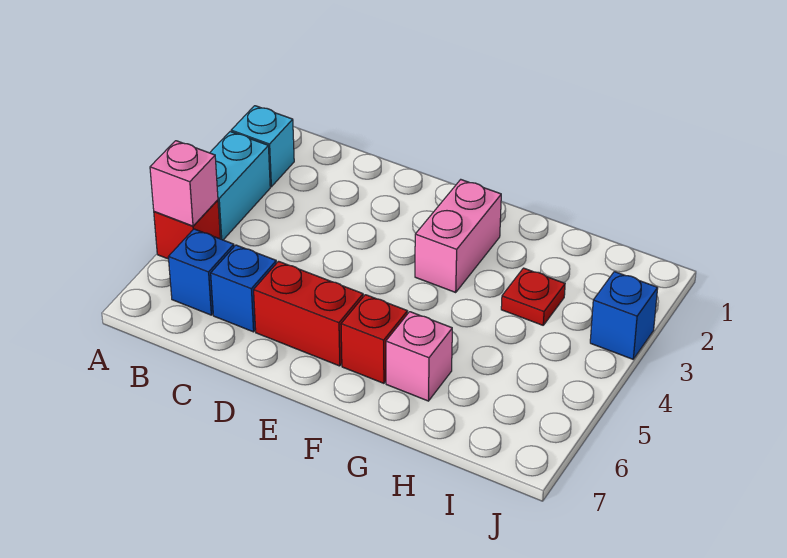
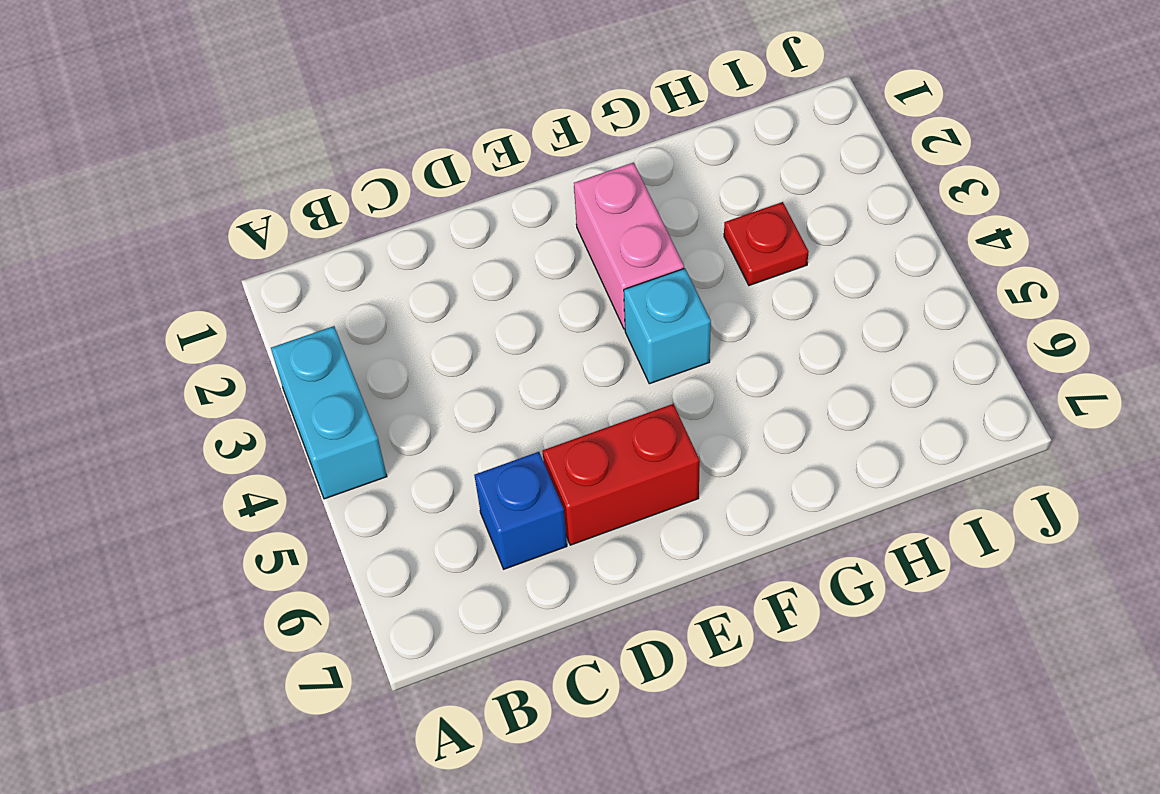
cyan brick F4 level 1 -> cyan brick A2 level 1
none -> red brick A5 level 1
none -> blue brick B6 level 1
none -> red brick F6 level 1

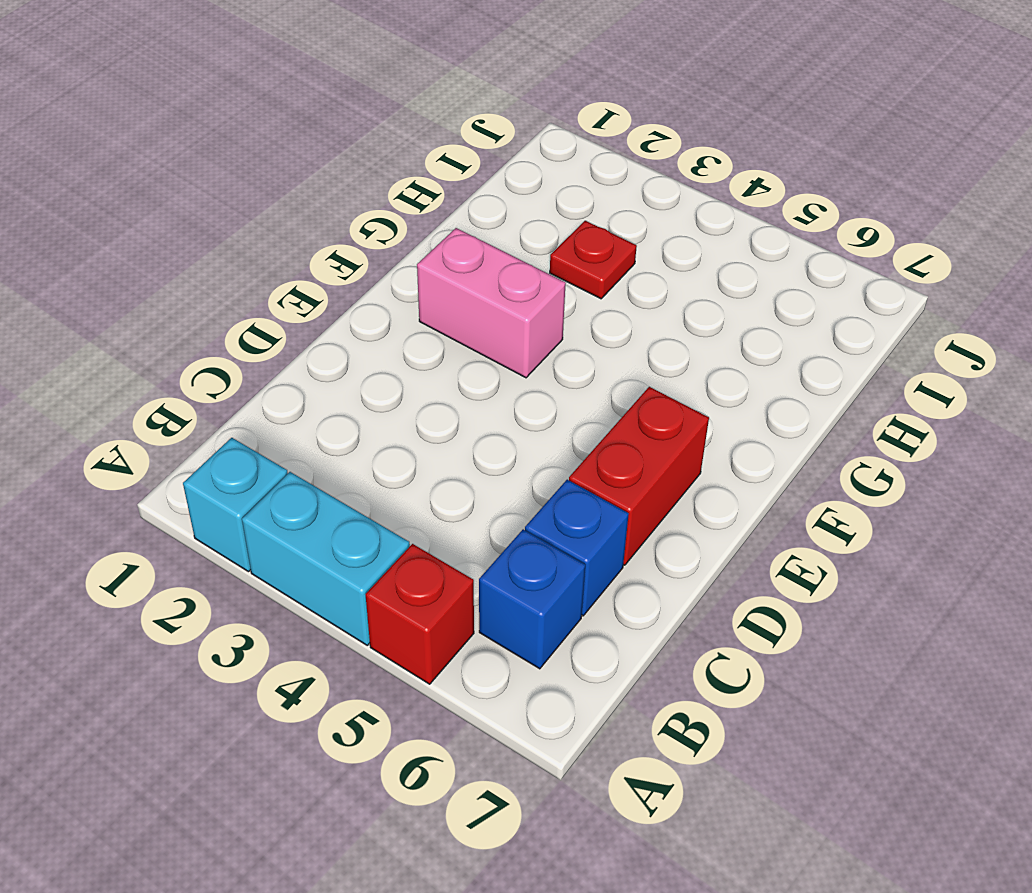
none -> red brick F6 level 1
none -> pink brick G6 level 1
none -> blue brick J3 level 1

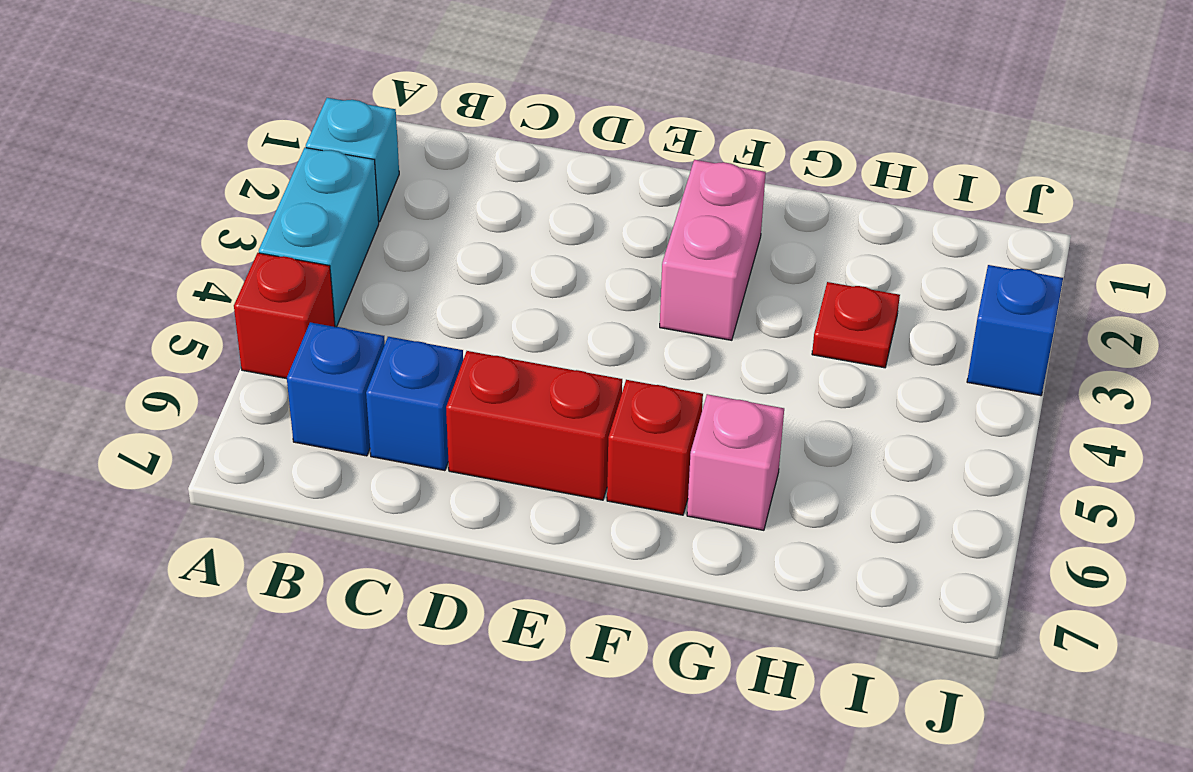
none -> pink brick A5 level 2

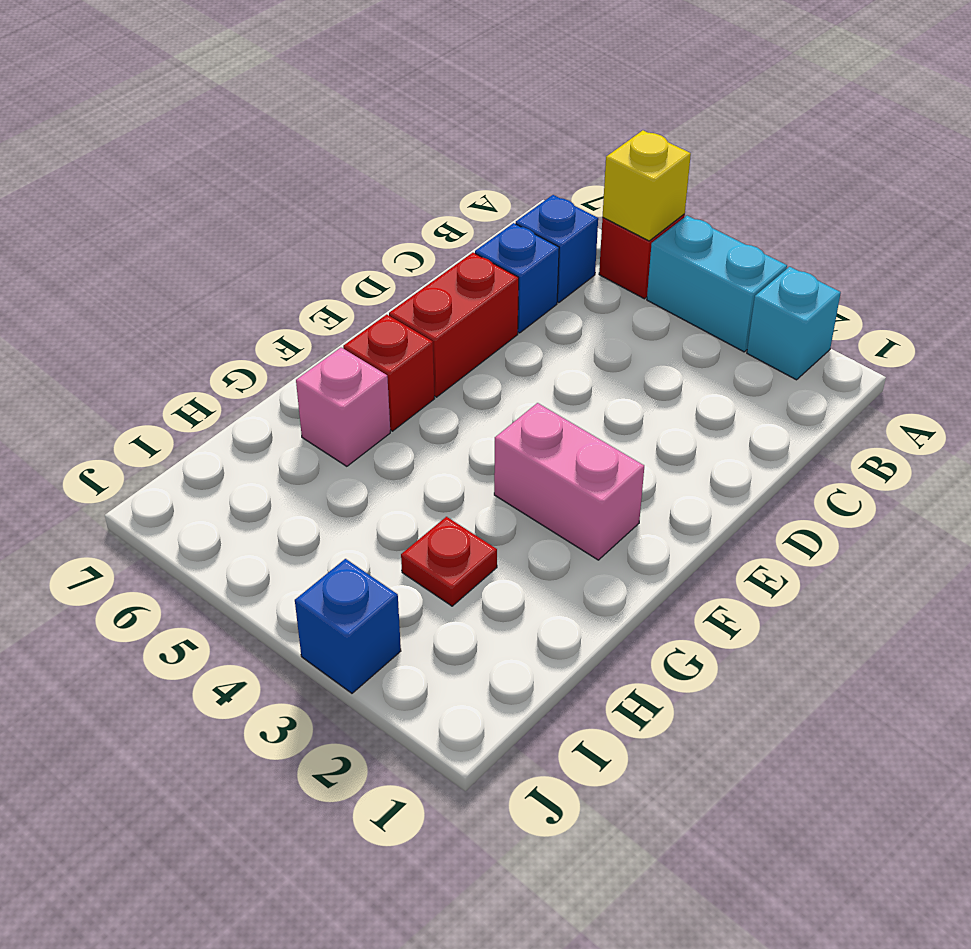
yellow brick A5 level 2 -> pink brick A5 level 2

